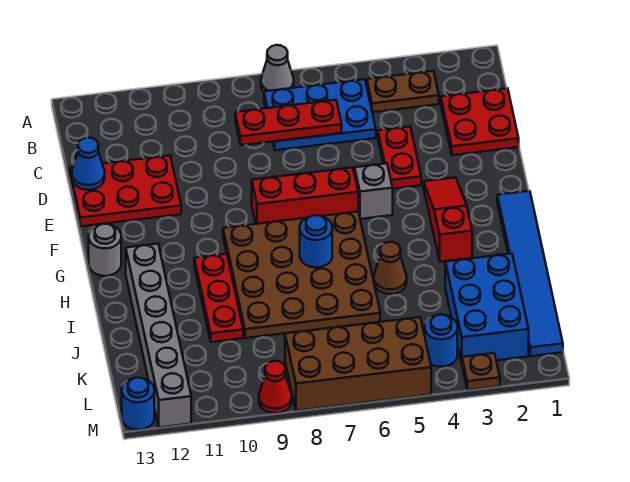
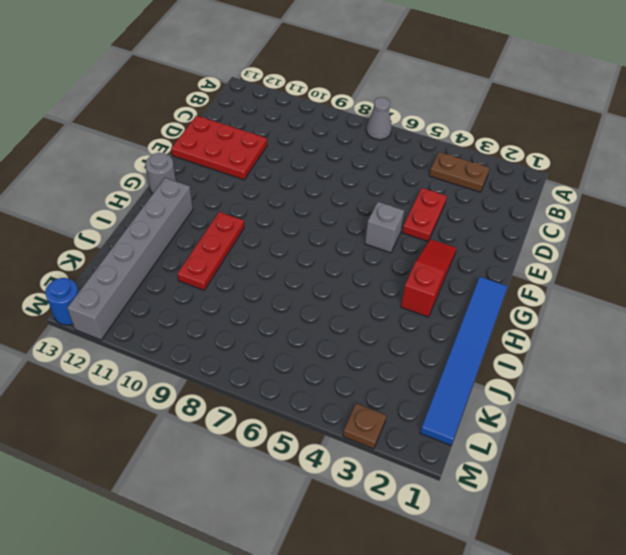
none -> blue plate B5:C7 level 1
none -> red plate C1:D2 level 1
none -> red brick F6:F8 level 1

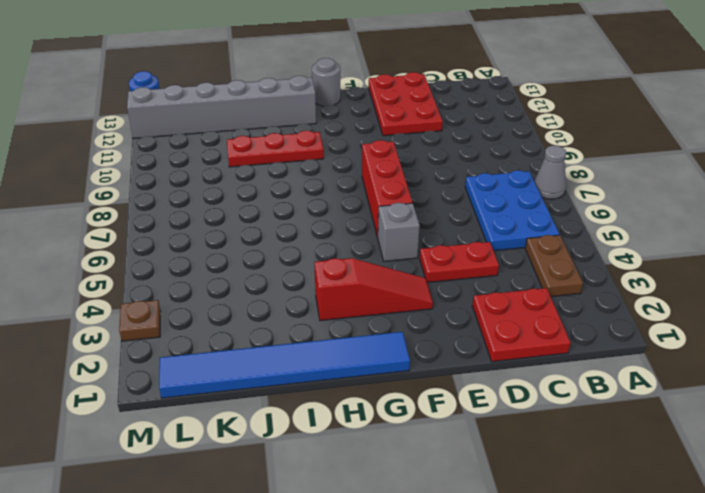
none -> brown plate G6:J9 level 1
none -> brown cone I5 level 1
none -> blue brick J2:L3 level 1

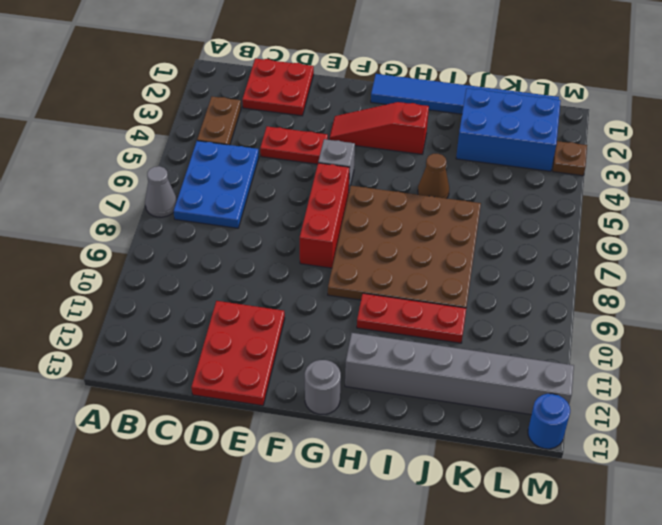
none -> blue round brick L4 level 1
none -> brown brick L5:M8 level 1
none -> red cone M9 level 1

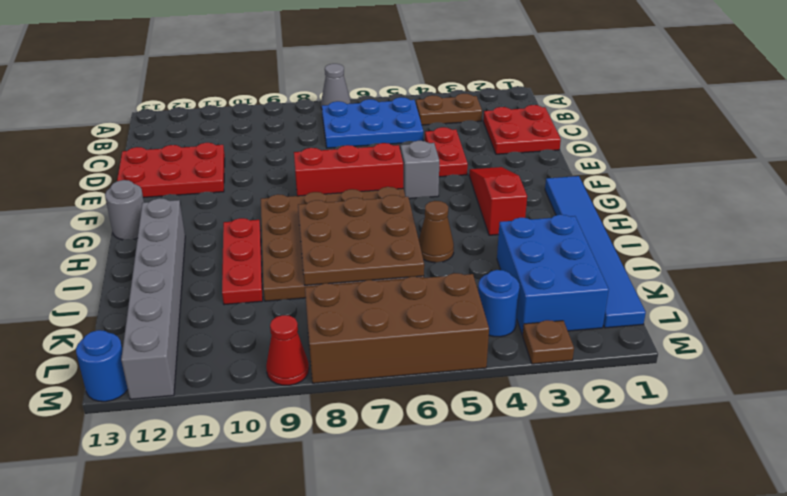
brown plate H6:J8 level 2 -> blue round brick H7 level 2
none -> red plate C6:C8 level 2
none -> blue cone D13 level 2

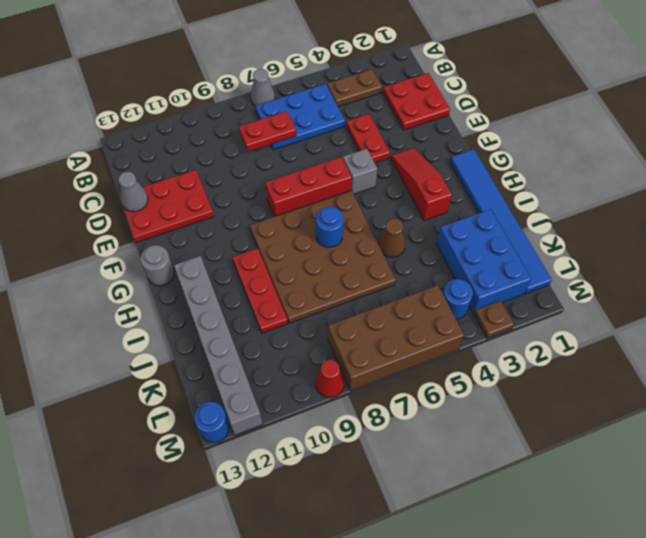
red plate C7:C8 level 2 -> red plate C6:C8 level 2
grey cone D13 level 2 -> blue cone D13 level 2

